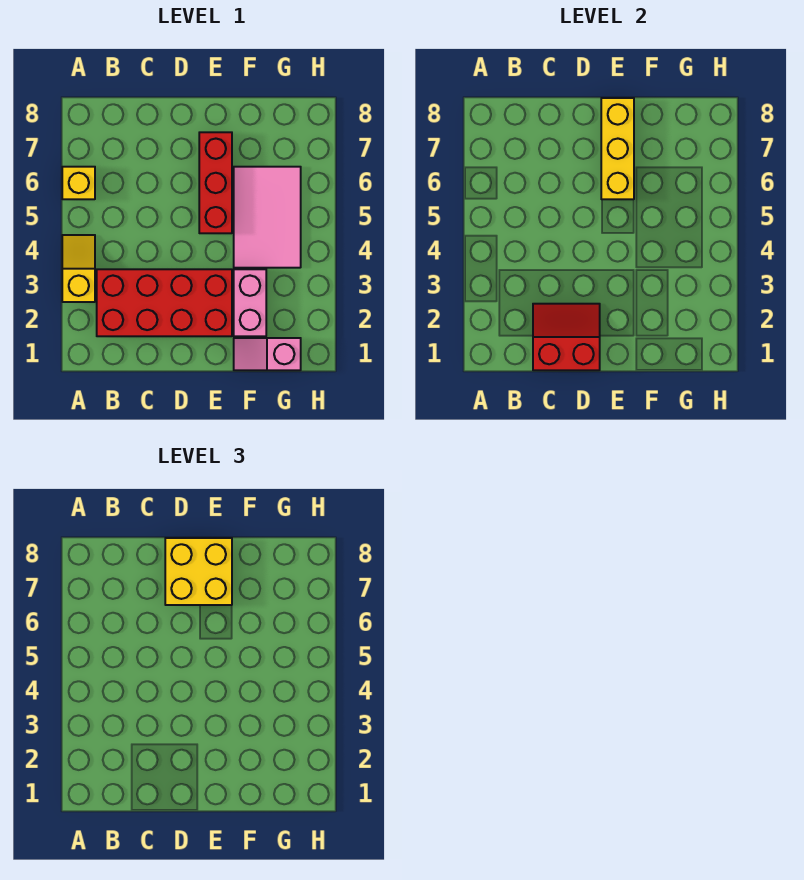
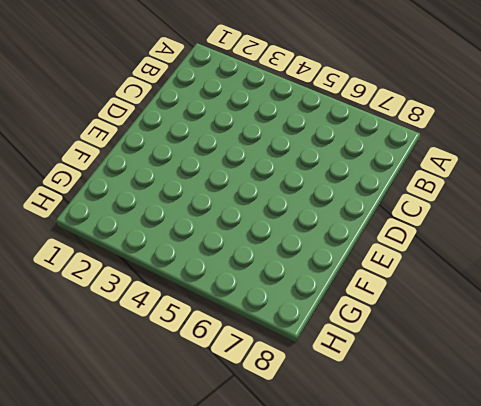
none -> yellow slope A3:A4 level 1 top 3
none -> yellow brick A6 level 1

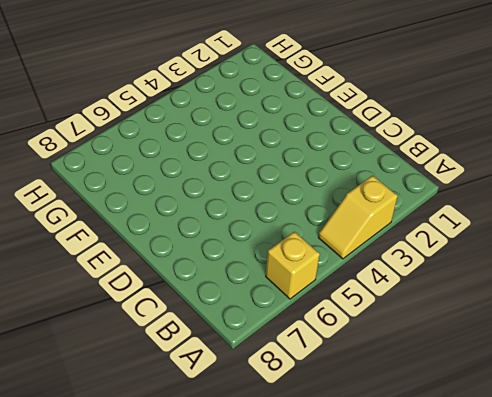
none -> red brick B2:E3 level 1
none -> red brick E5:E7 level 1

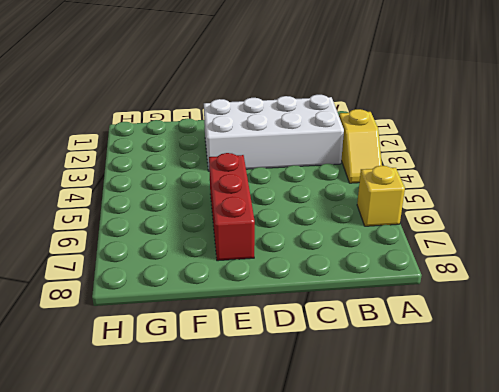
white brick B2:E3 level 1 -> red brick B2:E3 level 1
none -> pink slope F1:G1 level 1 top G
none -> pink brick F2:F3 level 1

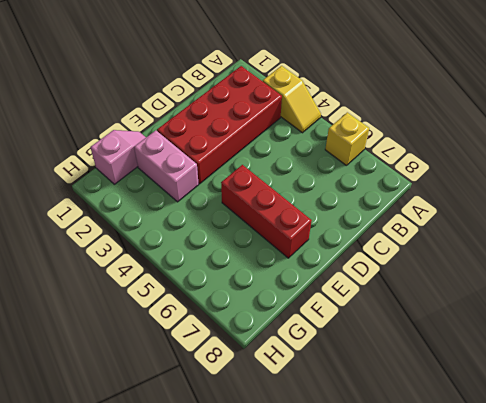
none -> pink tile F4:G6 level 1
none -> red slope C1:D2 level 2 top 1

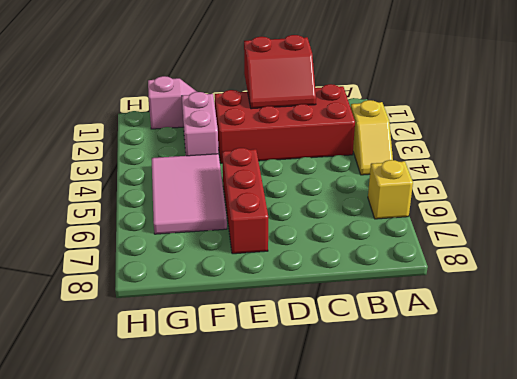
none -> yellow brick E6:E8 level 2
none -> yellow brick D7:E8 level 3

